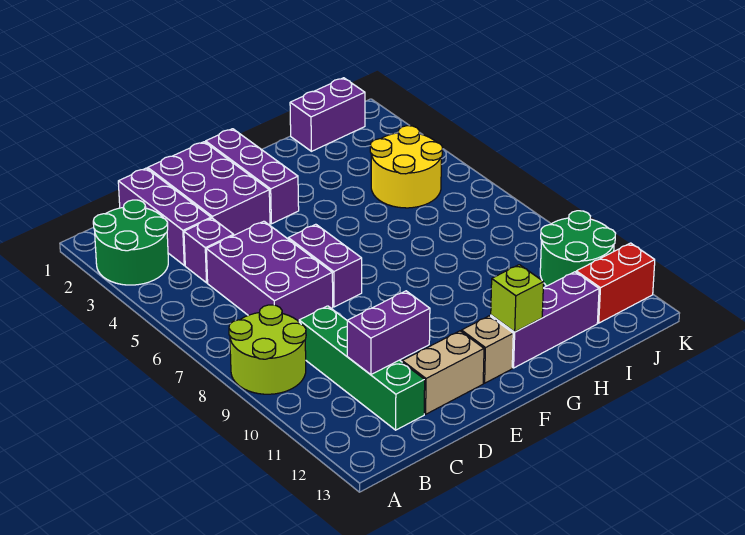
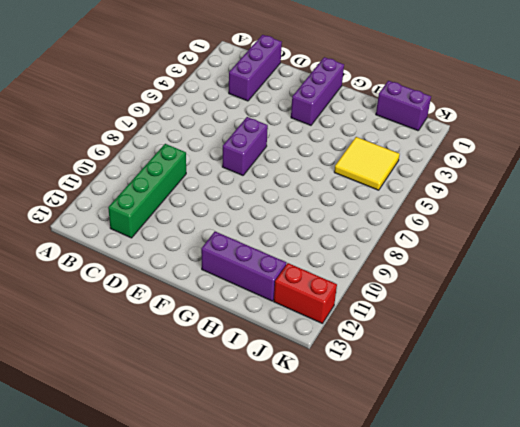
yellow tile I4:J5 level 1 -> yellow round brick I4:J5 level 1
none -> green round brick A2:B3 level 1
none -> lime round brick A8:B9 level 1
none -> purple brick C4 level 1

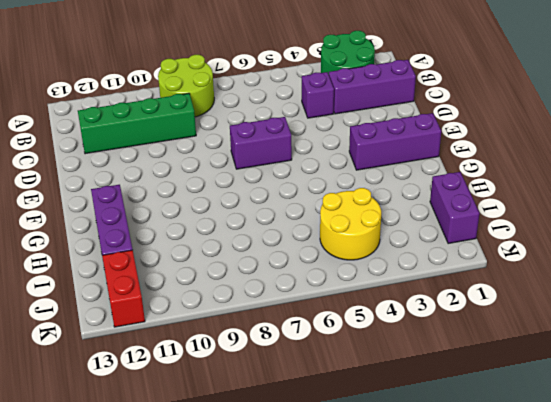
none -> purple brick C5:D7 level 1
none -> purple brick D1:E3 level 1
none -> tan brick D12:E12 level 1

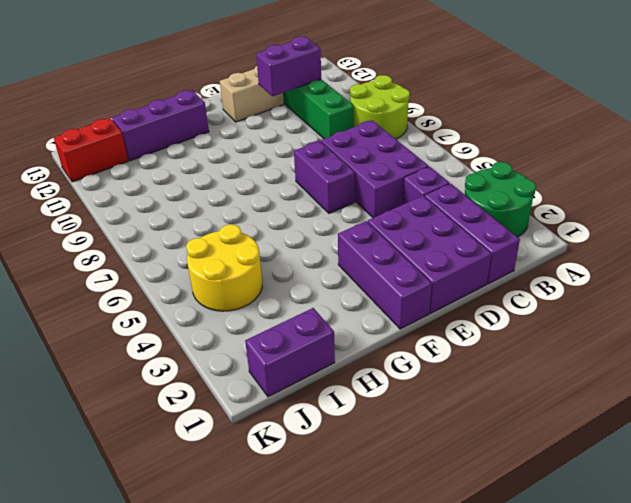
none -> tan brick F12 level 1
none -> green round brick J10:K11 level 1
none -> lime brick G12 level 2

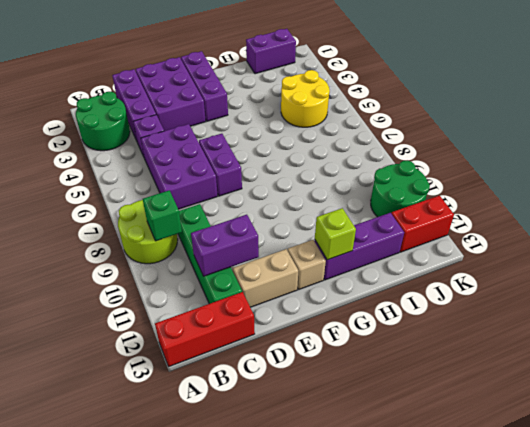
red brick A13:C13 level 1 -> none
green brick B9 level 2 -> none

